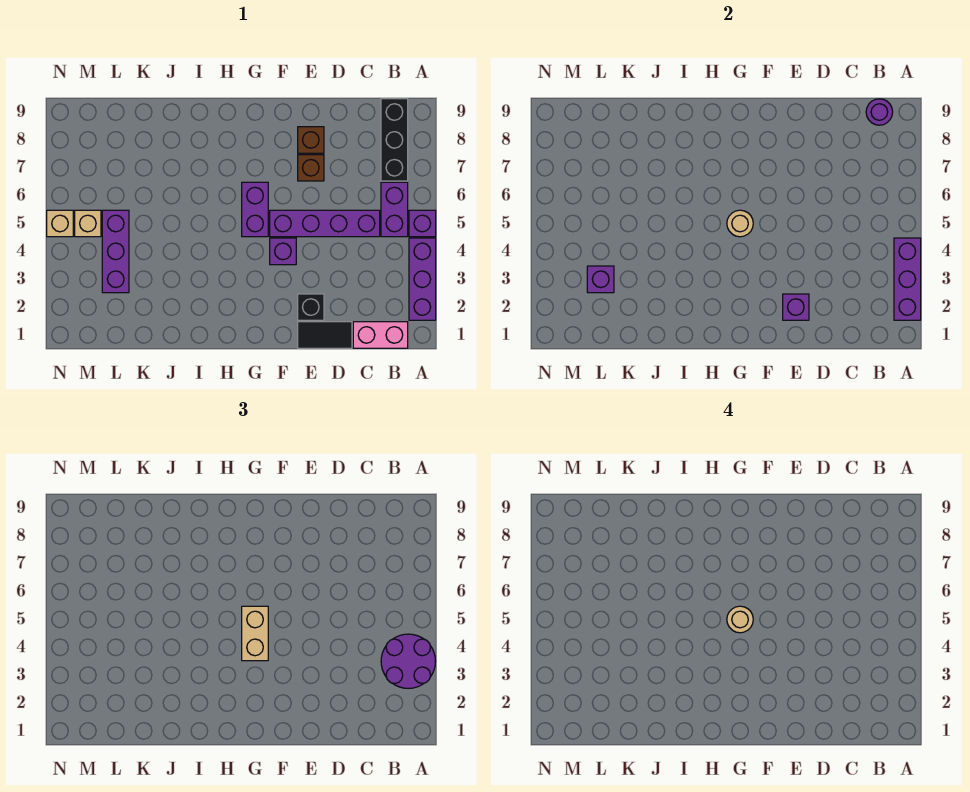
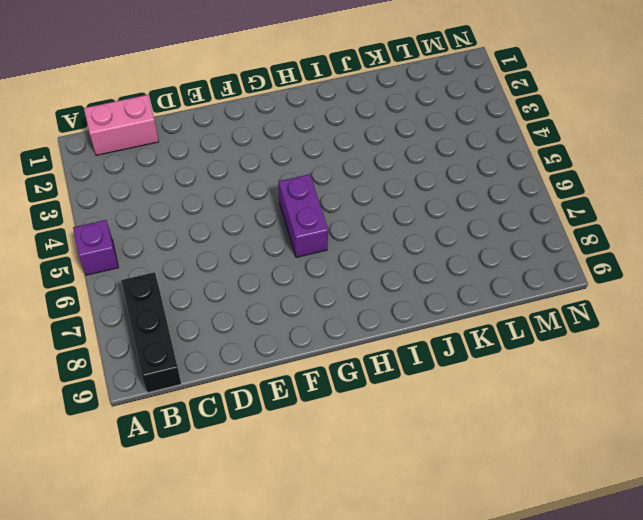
none -> purple brick A2:A4 level 1
none -> purple brick B5:B6 level 1
none -> purple brick C5:F5 level 1

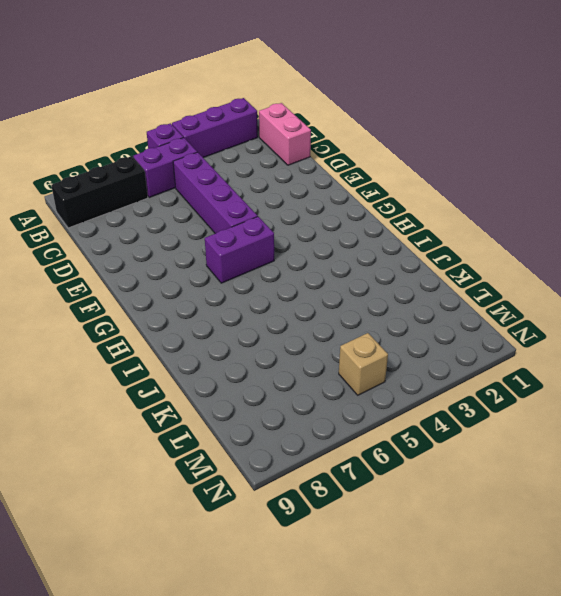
none -> black tile D1:E1 level 1
none -> black brick E2 level 1
none -> brown brick E7 level 1

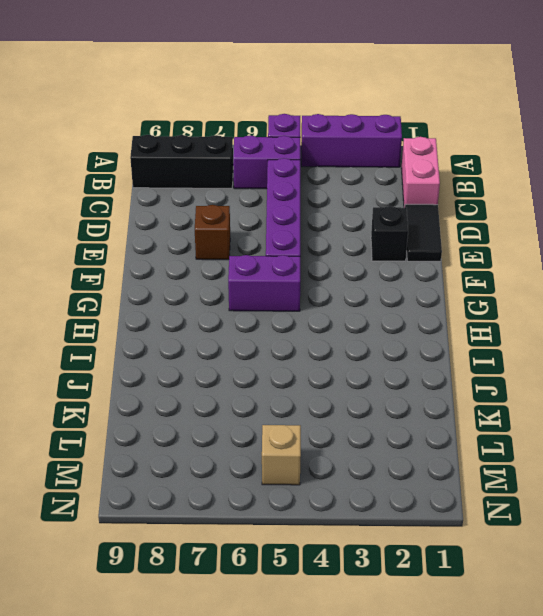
none -> brown brick E8 level 1
none -> purple brick F4 level 1
none -> purple brick L3:L5 level 1

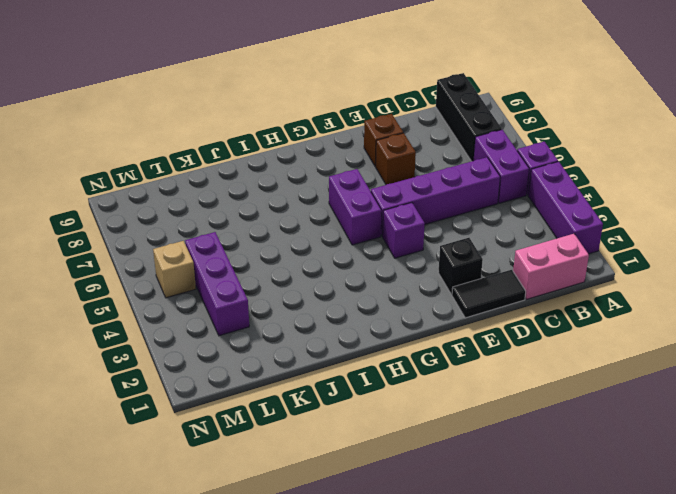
none -> tan brick N5 level 1
none -> purple brick A2:A4 level 2
none -> purple round brick B9 level 2

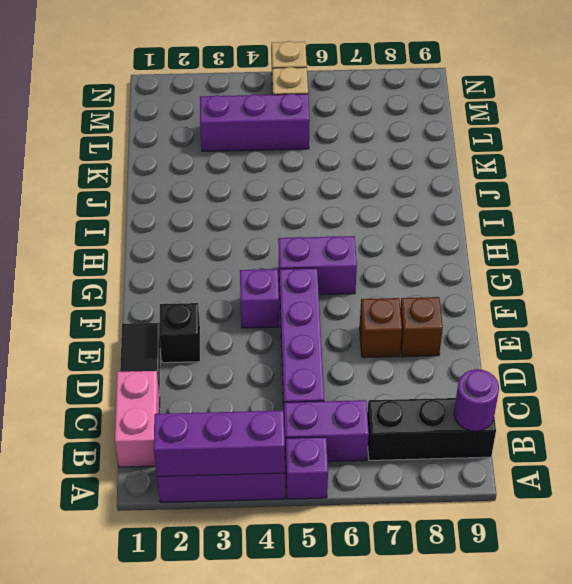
none -> purple brick E2 level 2
none -> tan round brick G5 level 2
none -> purple brick L3 level 2

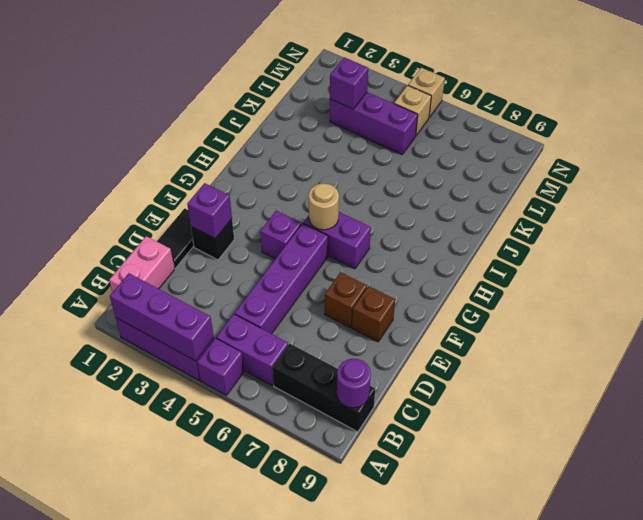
none -> purple round brick A3:B4 level 3
none -> tan brick G4:G5 level 3
none -> tan round brick G5 level 4

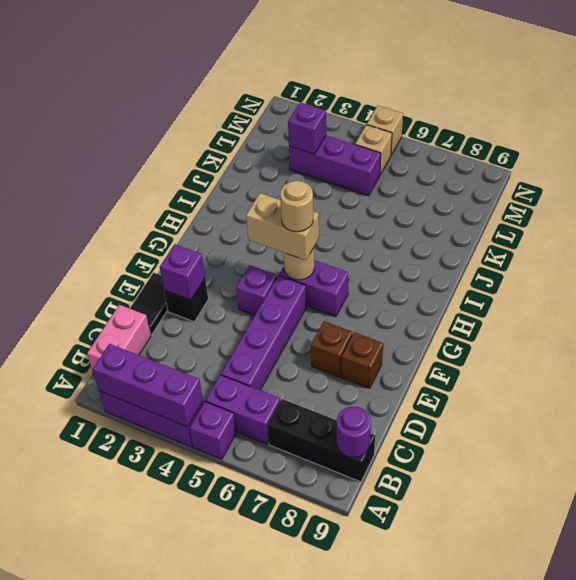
none -> purple round brick A3:B4 level 3

